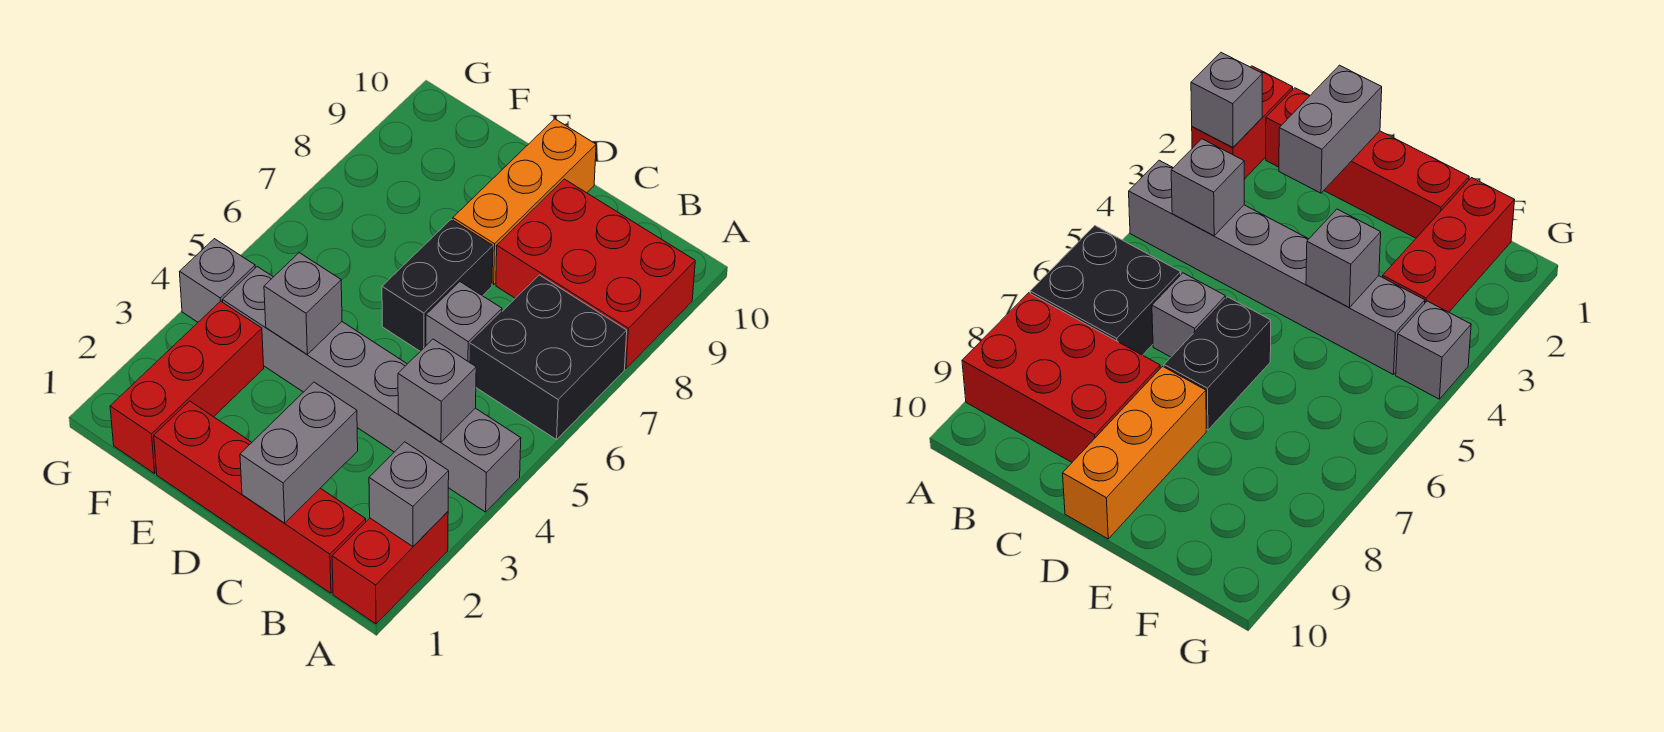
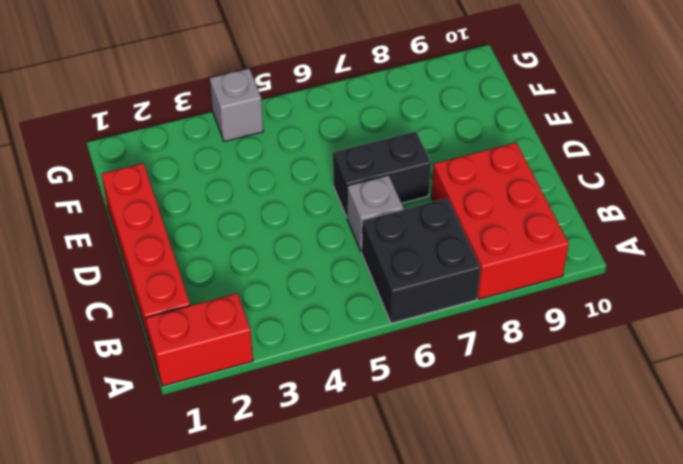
none -> grey brick A4:F4 level 1
none -> orange brick D8:D10 level 1
none -> red brick F1:F3 level 1

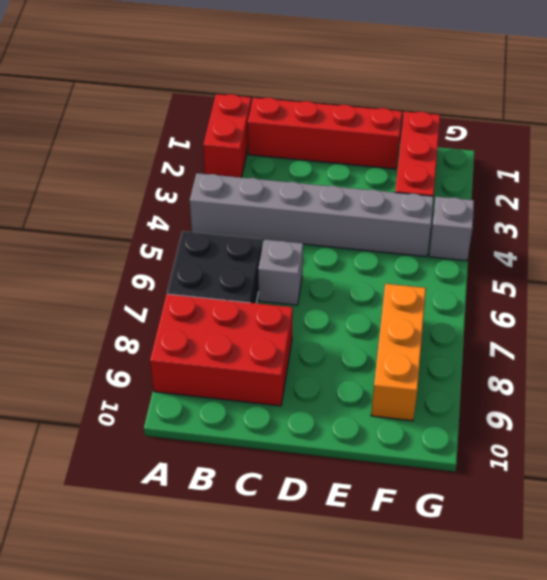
orange brick F7:F9 level 1 -> orange brick D8:D10 level 1
none -> black brick D6:D7 level 1
none -> grey brick A2 level 2
none -> grey brick B4 level 2

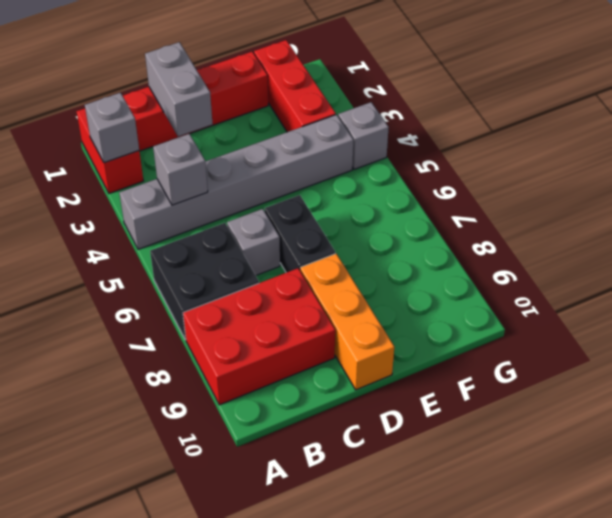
none -> grey brick E4 level 2

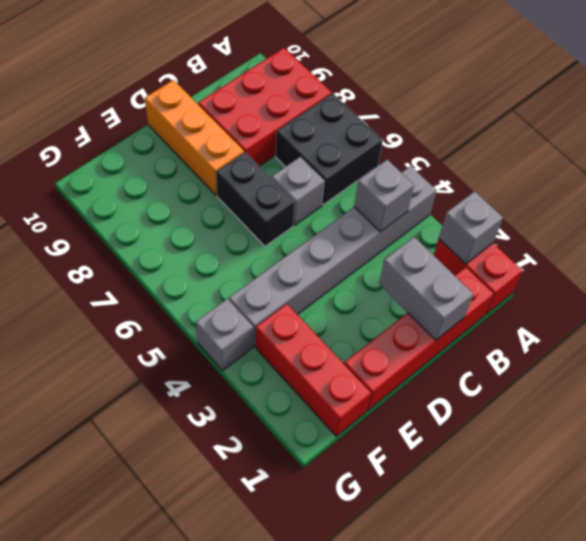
none -> grey brick E4 level 2

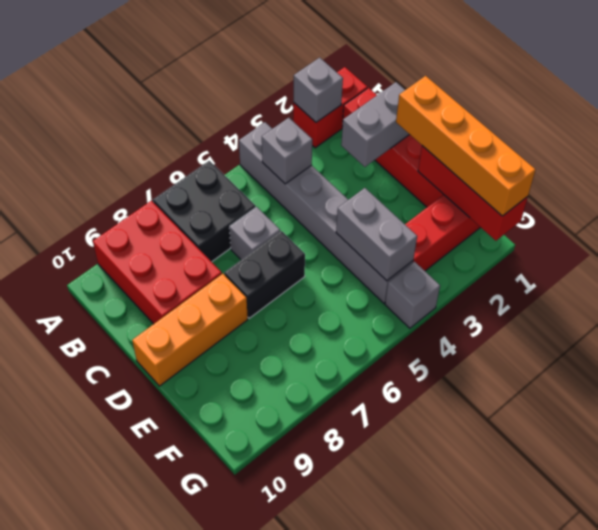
orange brick D1:G1 level 3 -> none
red brick E1:G1 level 2 -> none
grey brick E4:F4 level 2 -> grey brick E4 level 2

